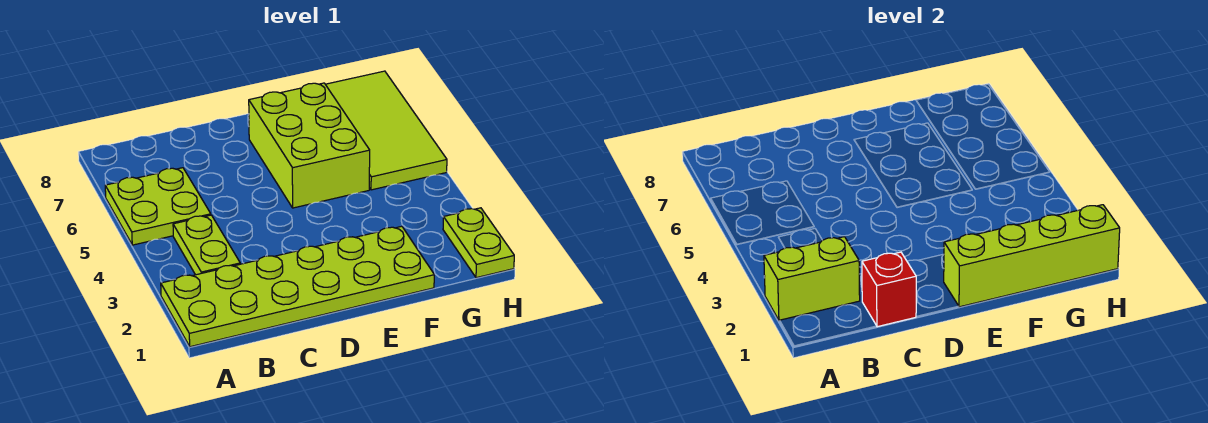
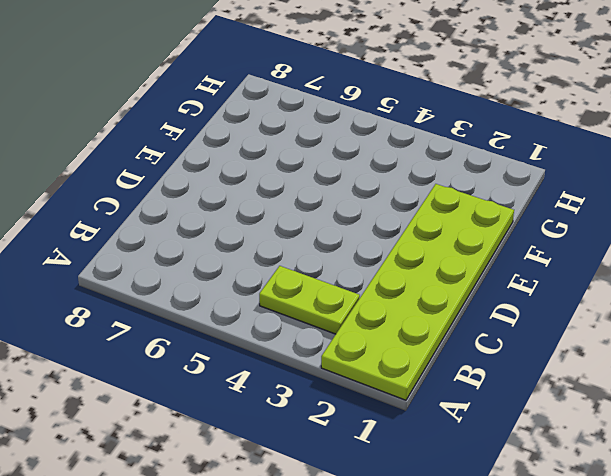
none -> lime plate A5:B6 level 1
none -> lime brick E5:F7 level 1

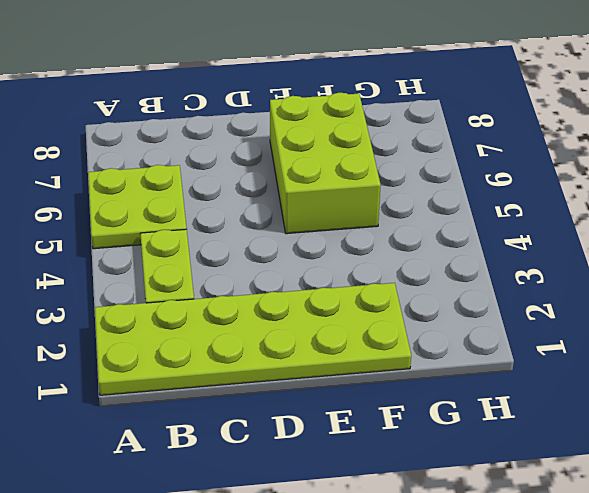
none -> lime tile G5:H8 level 1
none -> lime plate H1:H2 level 1

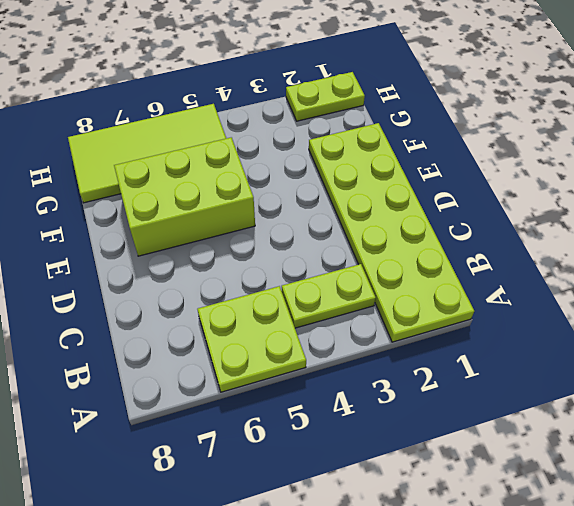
none -> lime brick A2:B2 level 2
none -> red brick C1 level 2

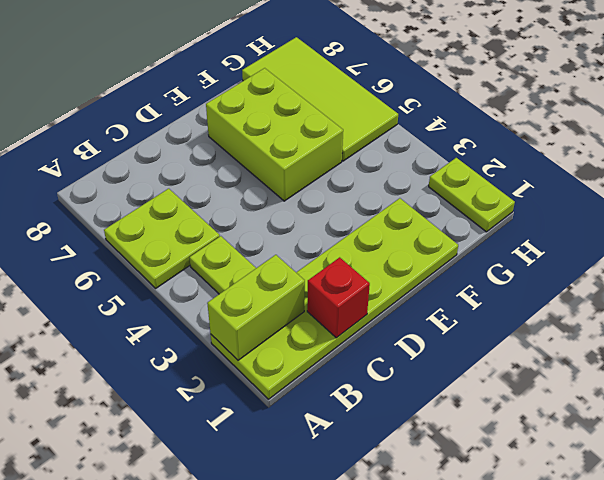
none -> lime brick E1:H1 level 2

